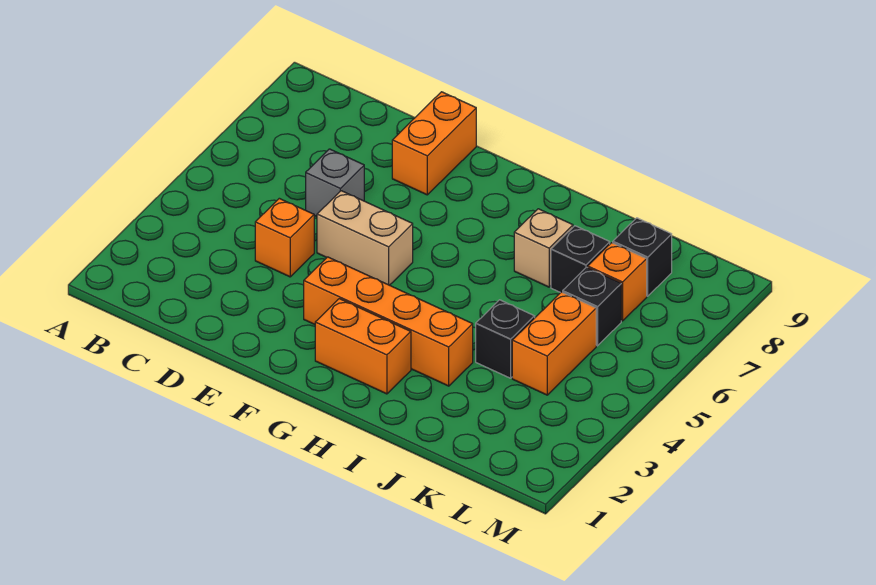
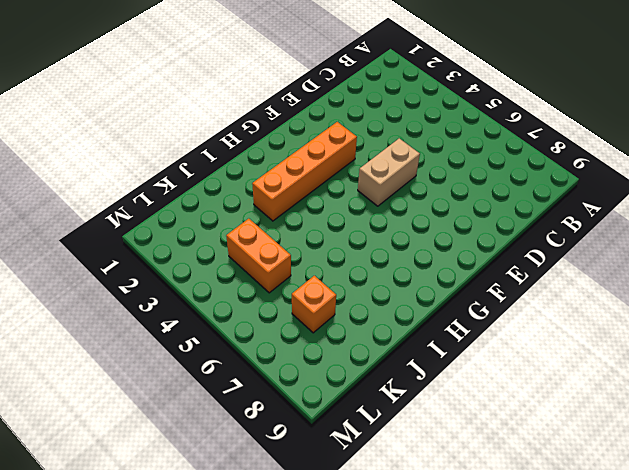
none -> orange brick D4 level 1
none -> grey brick D6 level 1
none -> orange brick E8:E9 level 1

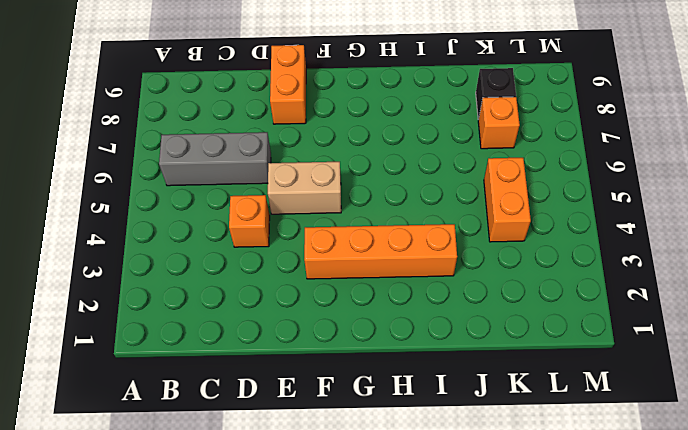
grey brick B6:D6 level 1 -> grey brick D6 level 1
none -> orange brick G2:H2 level 1
none -> tan brick I7 level 1
none -> black brick J4 level 1

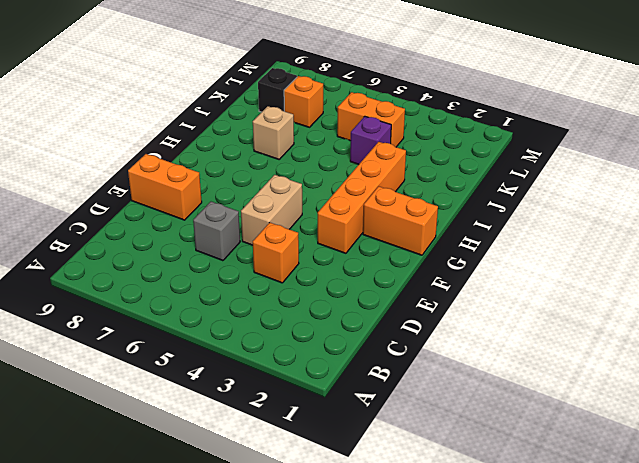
orange brick G1:G2 level 1 -> orange brick G2:H2 level 1
purple brick J4 level 1 -> black brick J4 level 1
none -> black brick J7 level 1
none -> black brick K6 level 1

